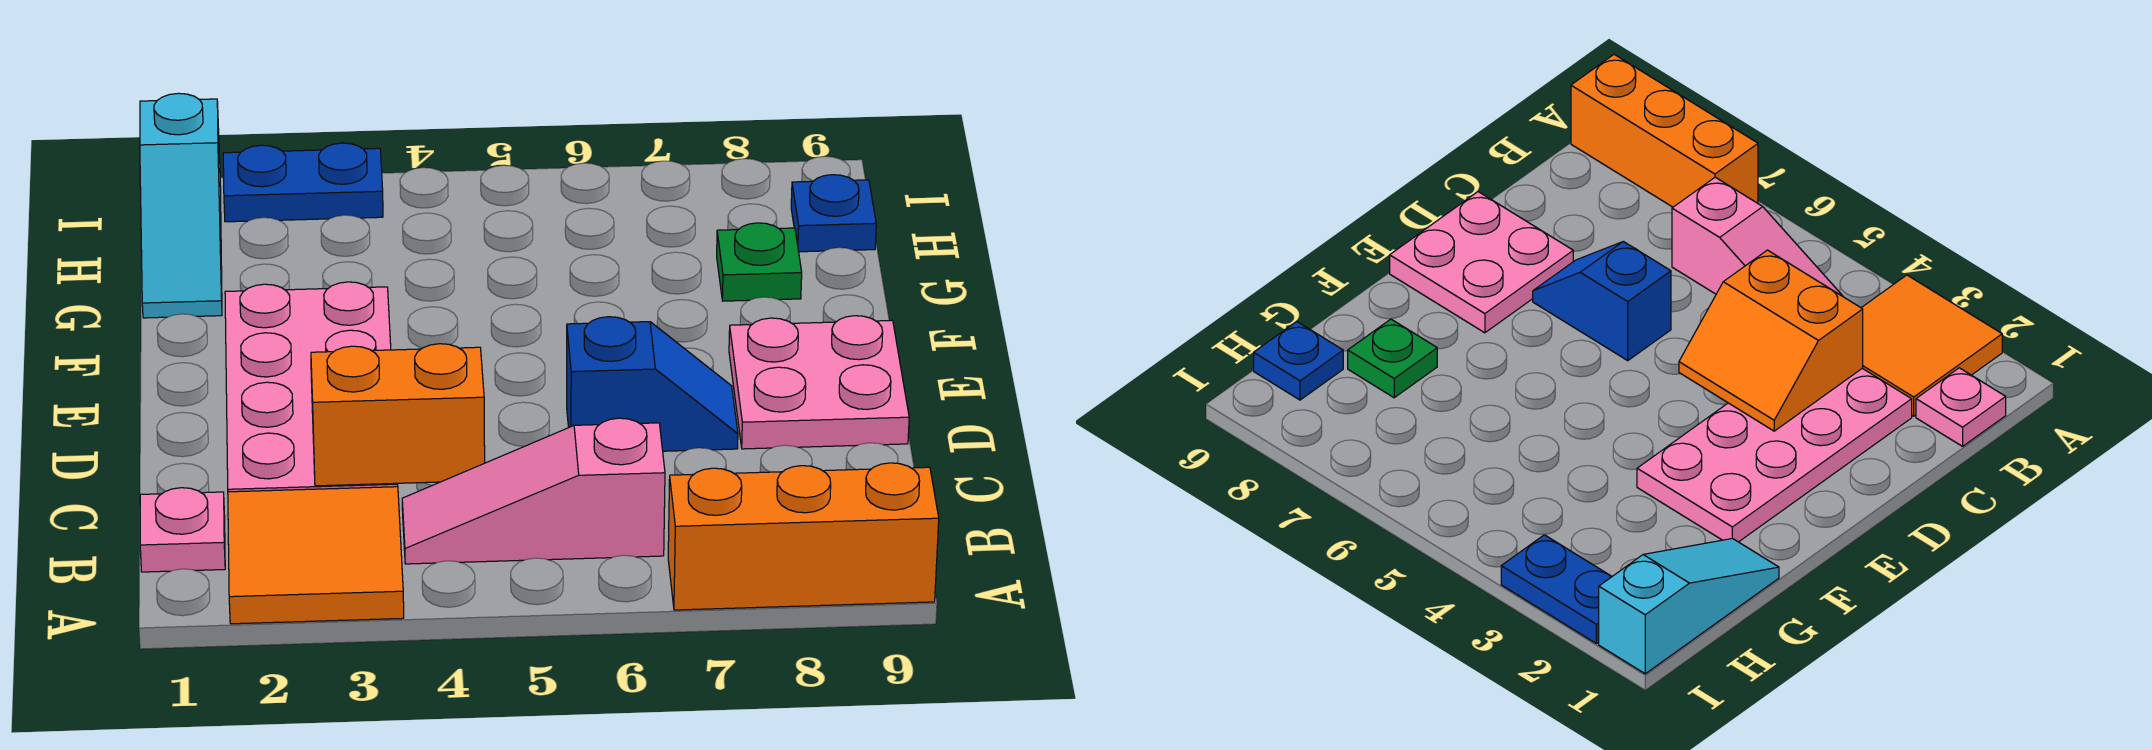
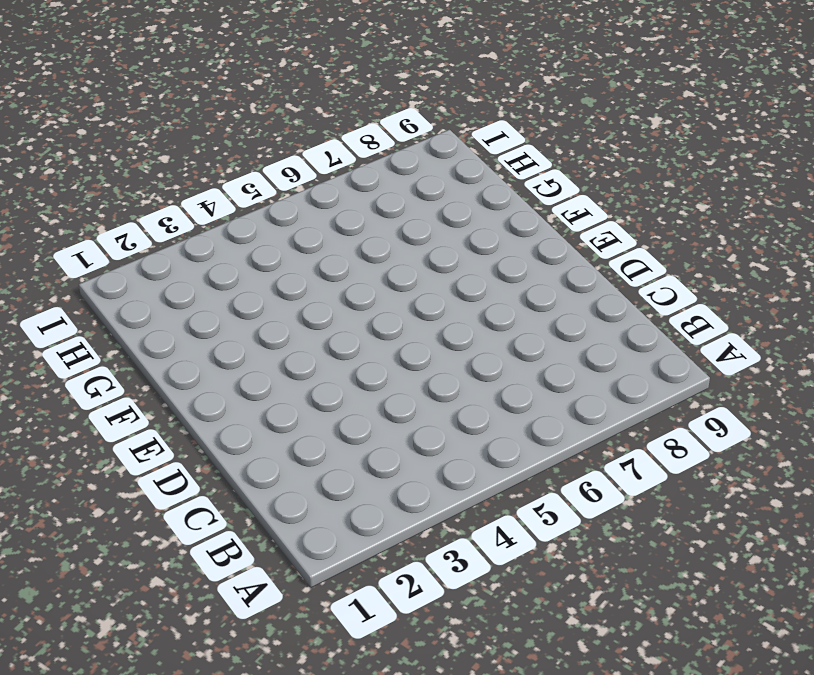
none -> orange tile A2:B3 level 1
none -> orange brick A7:A9 level 1
none -> pink plate B1 level 1

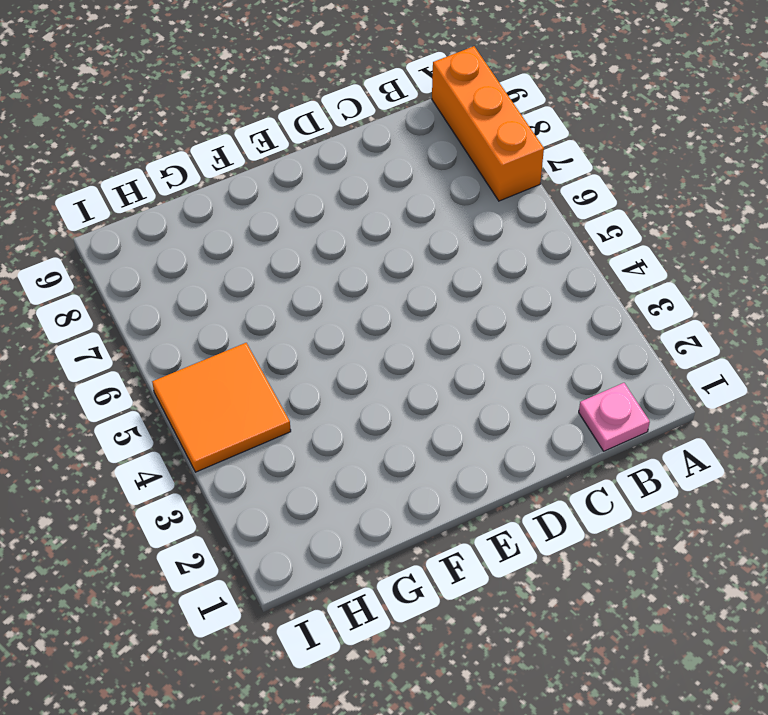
orange tile H4:I5 level 1 -> orange tile A2:B3 level 1
none -> pink slope B4:B6 level 1 top 6
none -> pink plate C2:F3 level 1
none -> blue slope D6:D7 level 1 top 6

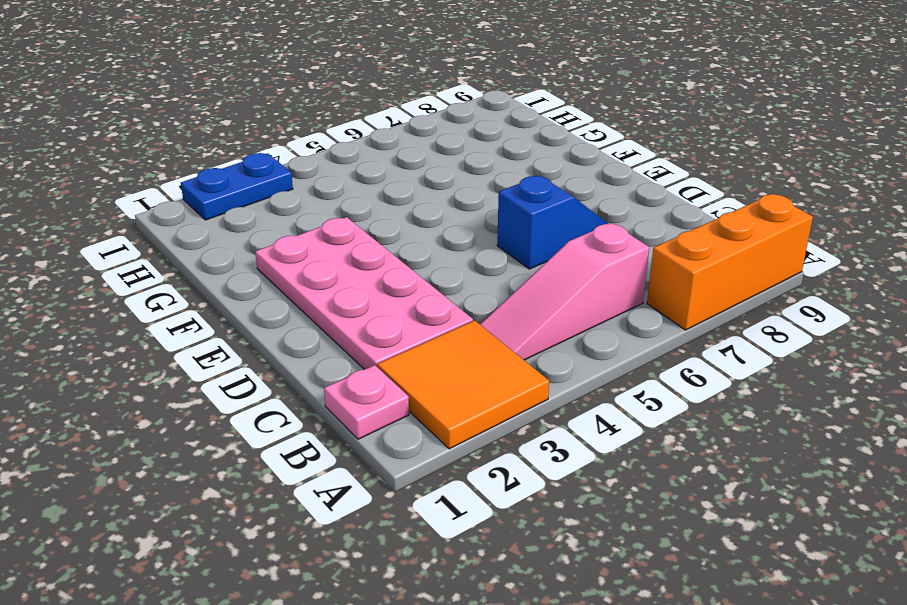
none -> pink plate D8:E9 level 1
none -> cyan slope G1:I1 level 1 top I
none -> green plate G8 level 1

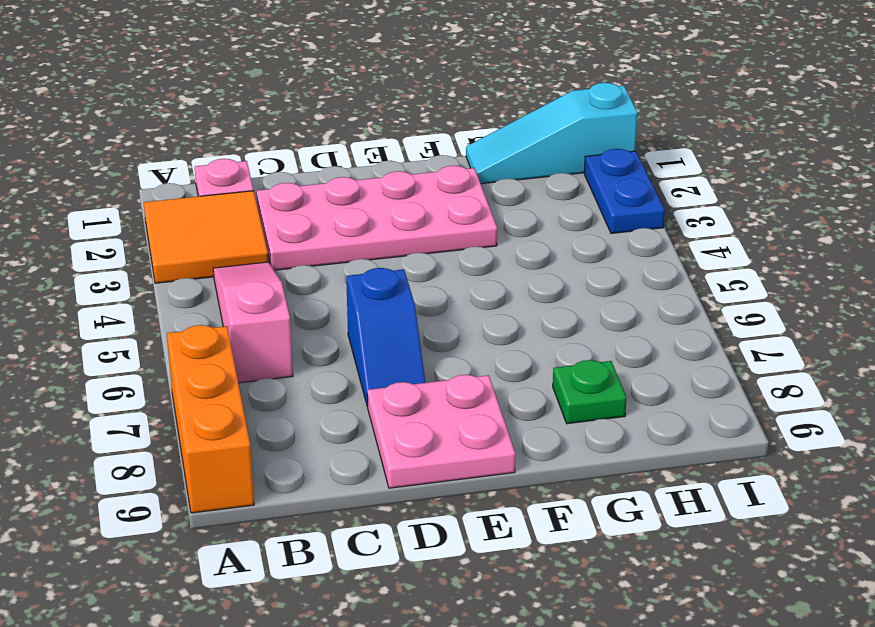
none -> blue plate H9 level 1
none -> orange slope C3:D4 level 2 top C

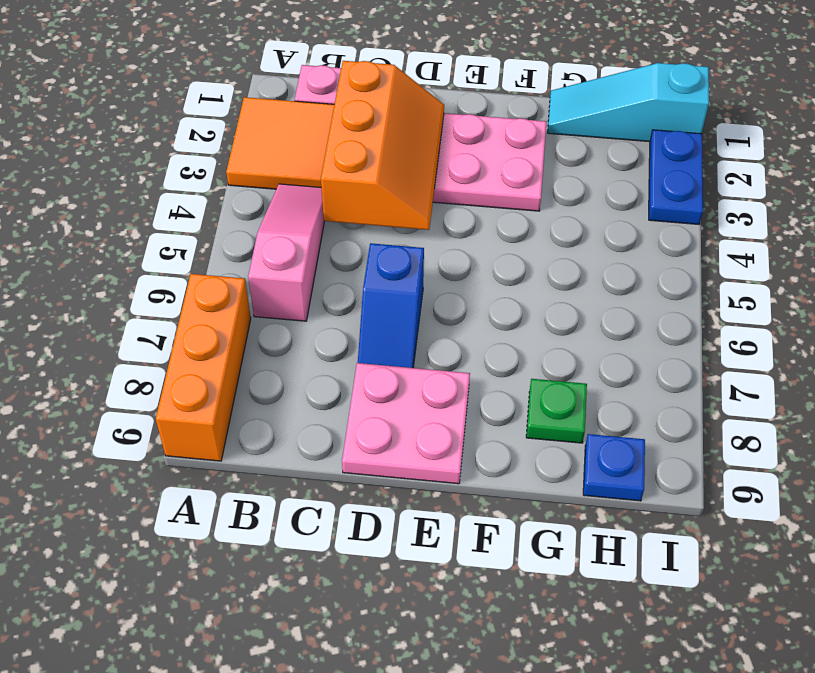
orange slope C2:D4 level 2 top C -> orange slope C3:D4 level 2 top C

